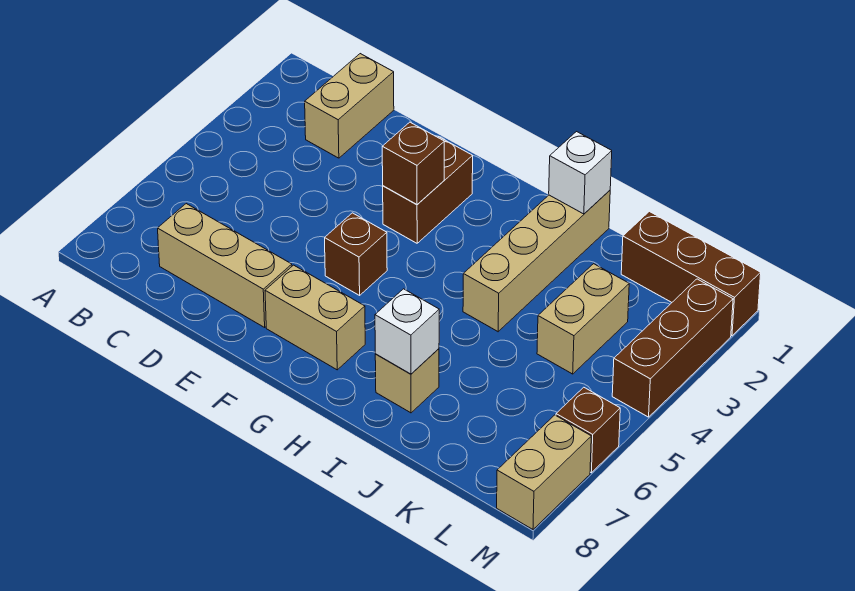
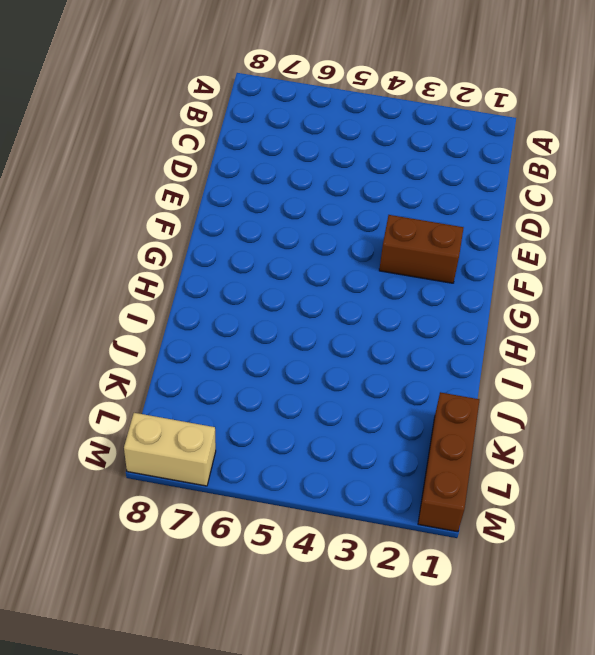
none -> tan brick C1:C2 level 1
none -> tan brick C7:E7 level 1
none -> brown brick F5 level 1

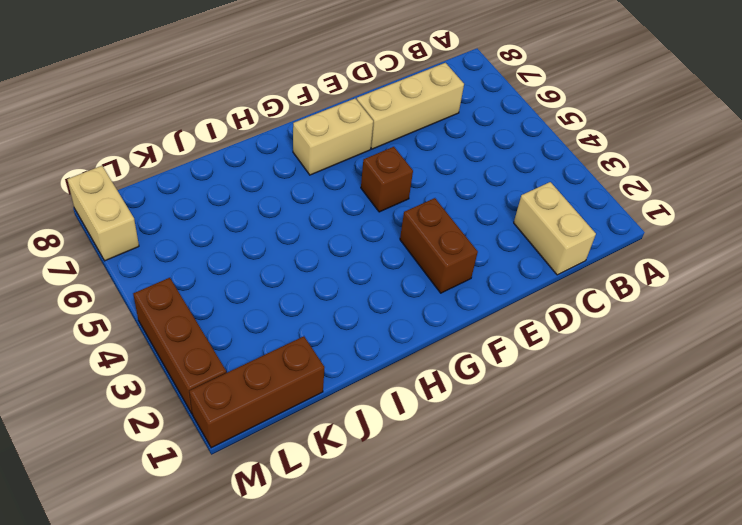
none -> tan brick I1:I4 level 1
none -> tan brick I7 level 1
none -> tan brick K3:K4 level 1

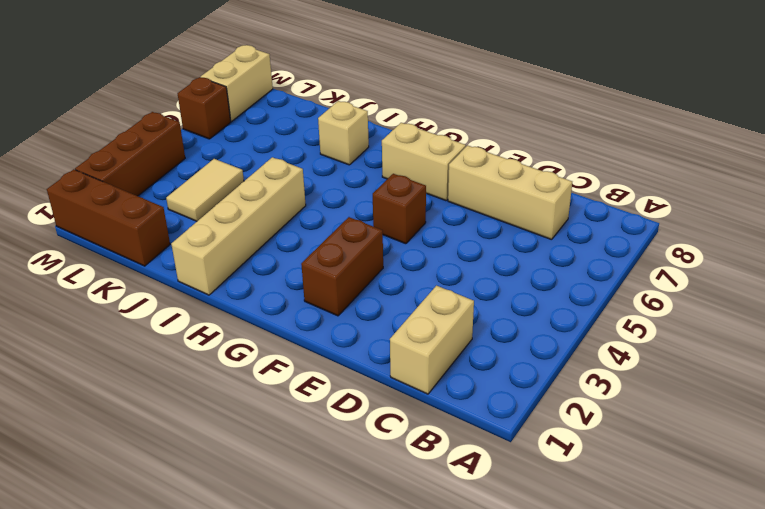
tan tile K3:K4 level 1 -> tan brick K3:K4 level 1
none -> brown brick F3 level 2
none -> white brick I1 level 2
none -> white brick I7 level 2

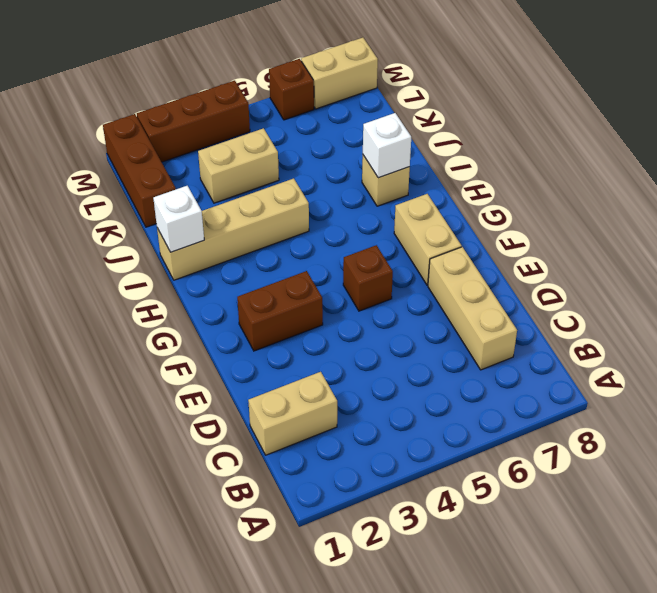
none -> brown brick F3 level 2

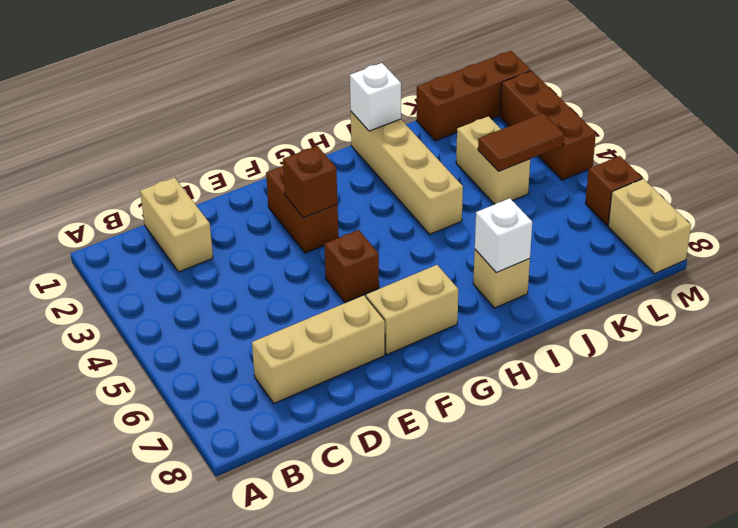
brown tile K4:L4 level 2 -> none

